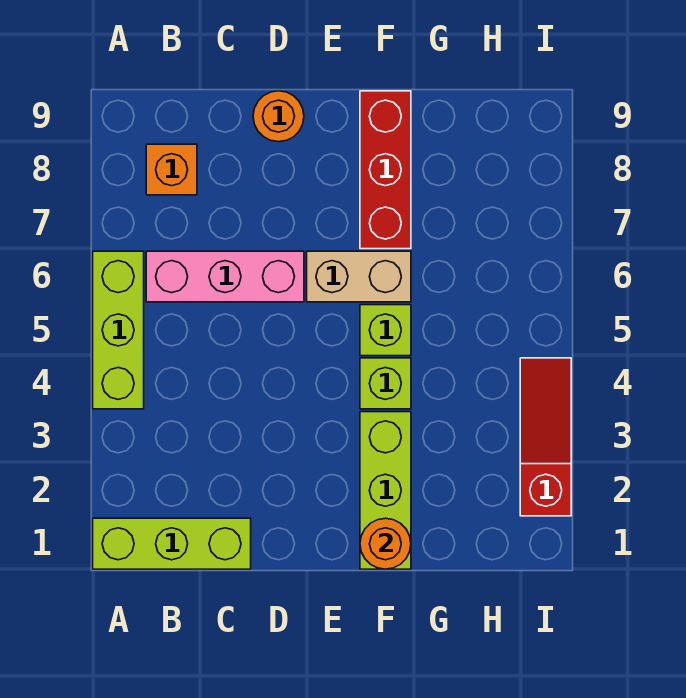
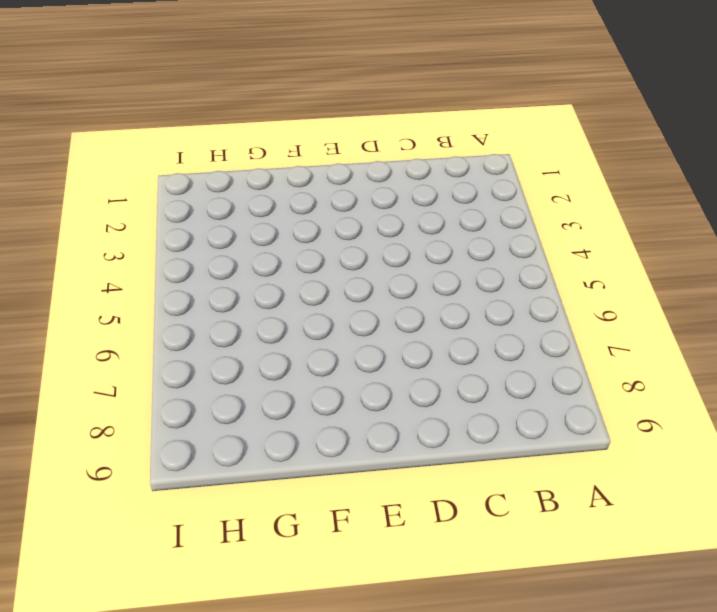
none -> lime brick A1:C1 level 1
none -> lime brick A4:A6 level 1
none -> pink brick B6:D6 level 1

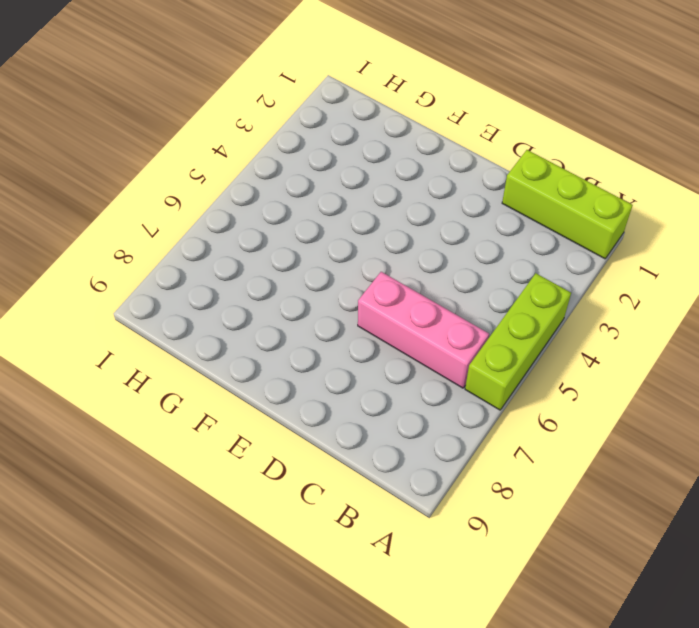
none -> orange brick B8 level 1
none -> orange round brick D9 level 1
none -> tan brick E6:F6 level 1

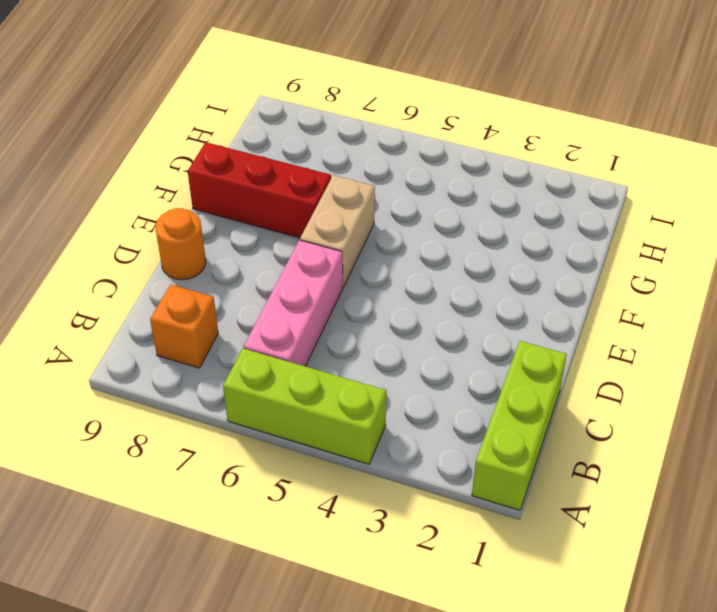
none -> lime brick F1:F3 level 1
none -> lime brick F4 level 1
none -> lime brick F5 level 1

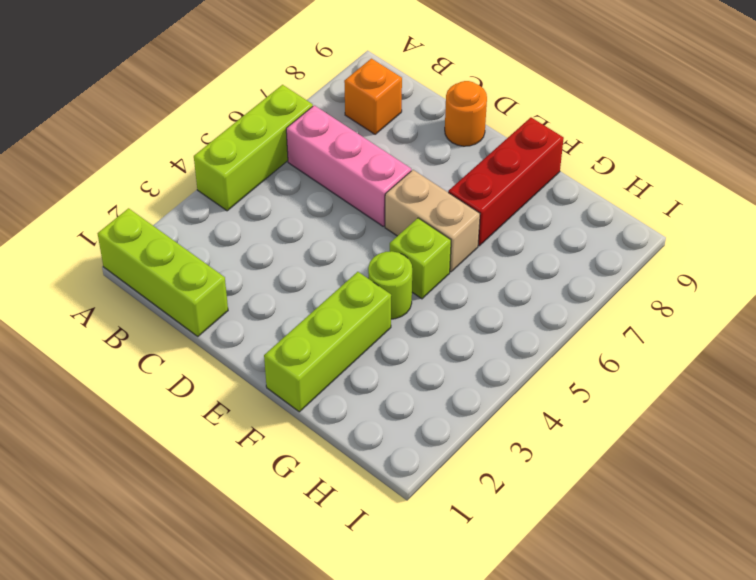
lime round brick F4 level 1 -> lime brick F4 level 1
none -> red slope I2:I4 level 1 top 2
none -> orange round brick F1 level 2

